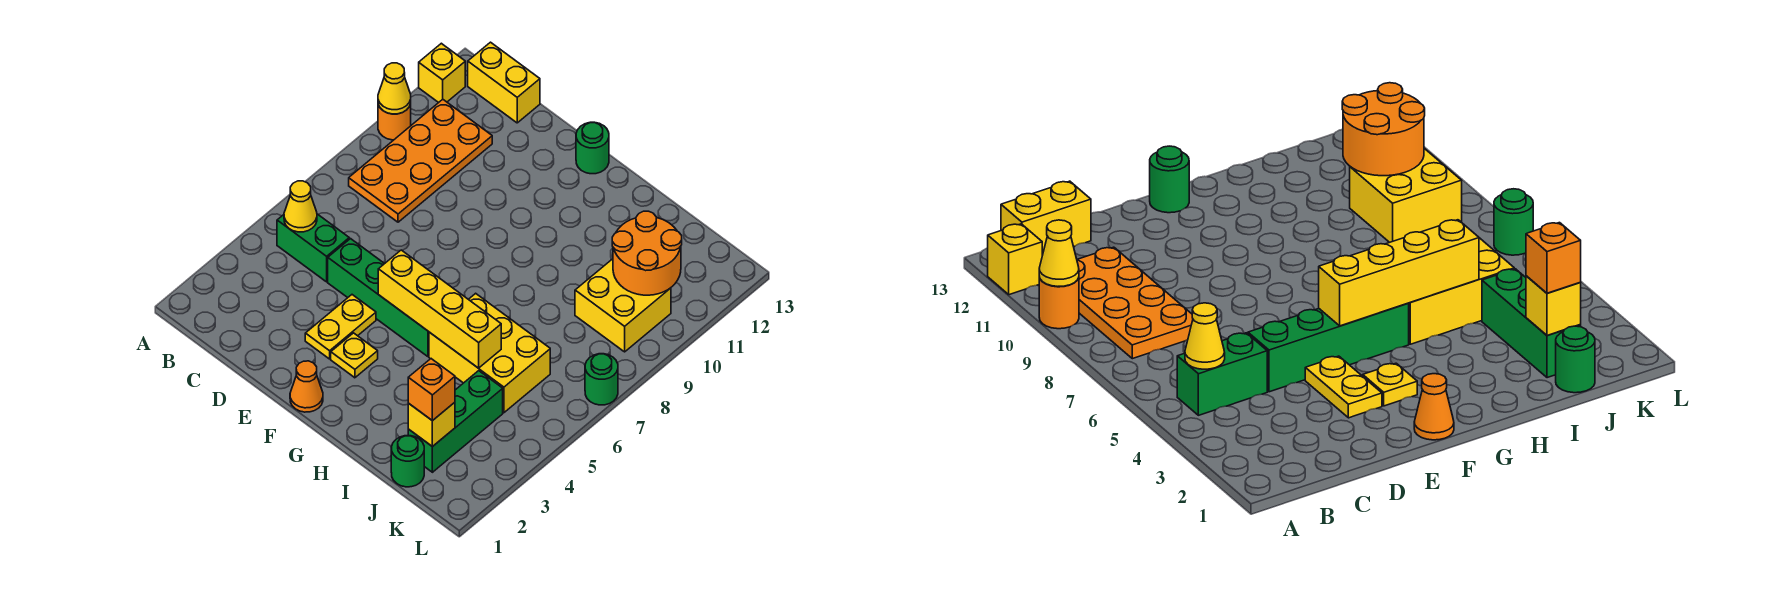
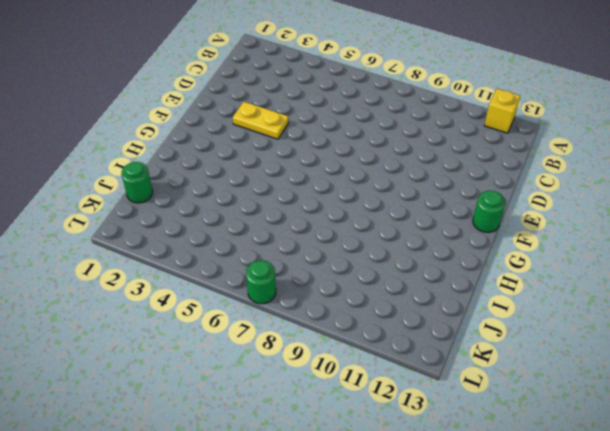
none -> orange round brick A10 level 1
none -> green brick B5:C5 level 1
none -> orange plate B8:C11 level 1

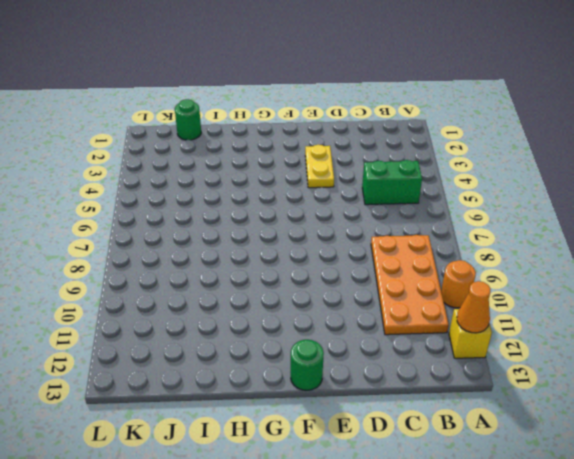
orange cone A12 level 2 -> orange cone F1 level 1
none -> yellow brick B13:C13 level 1
none -> green brick D5:G5 level 1
none -> yellow plate F3 level 1

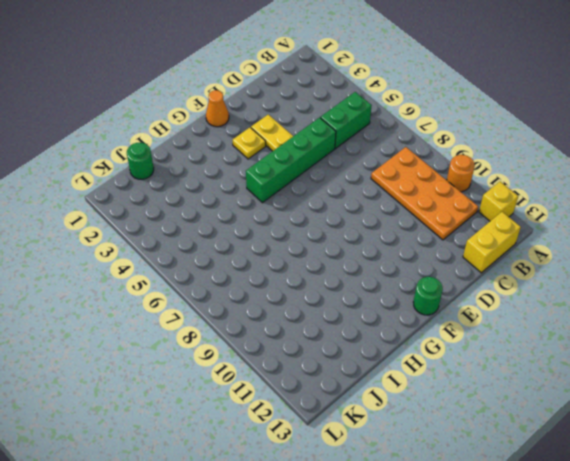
none -> yellow brick H5:J6 level 1
none -> green brick J2:J4 level 1
none -> yellow brick J9:K10 level 1

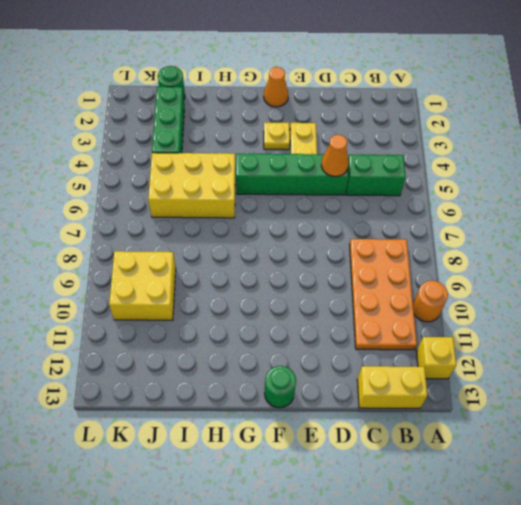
orange cone D5 level 2 -> none
none -> green round brick L7 level 1
none -> yellow cone A10 level 2
none -> yellow cone B5 level 2

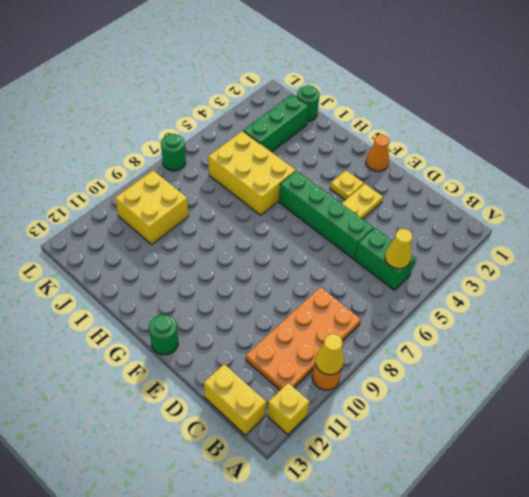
none -> yellow brick F5:I5 level 2
none -> yellow brick J2 level 2
none -> orange round brick J10:K11 level 2

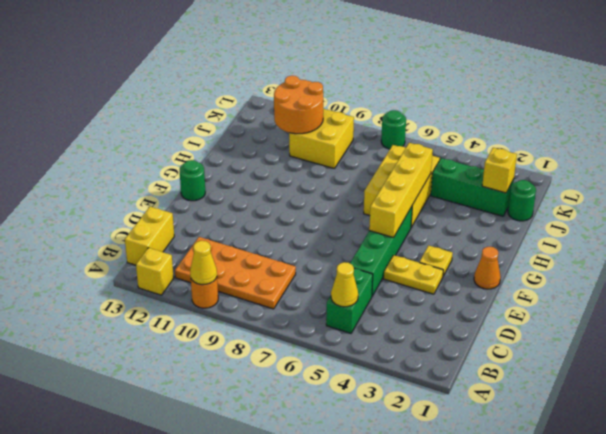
none -> orange brick J2 level 3

